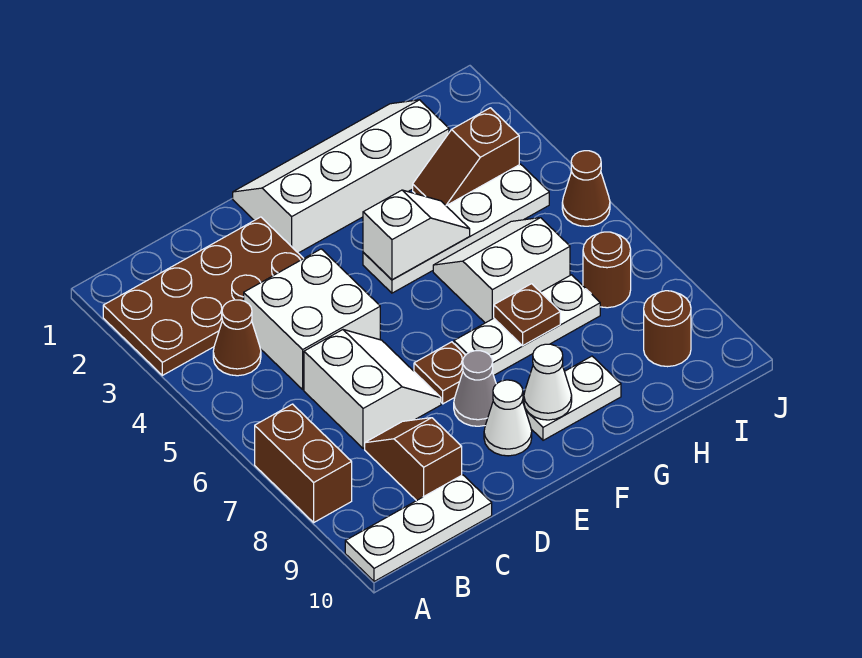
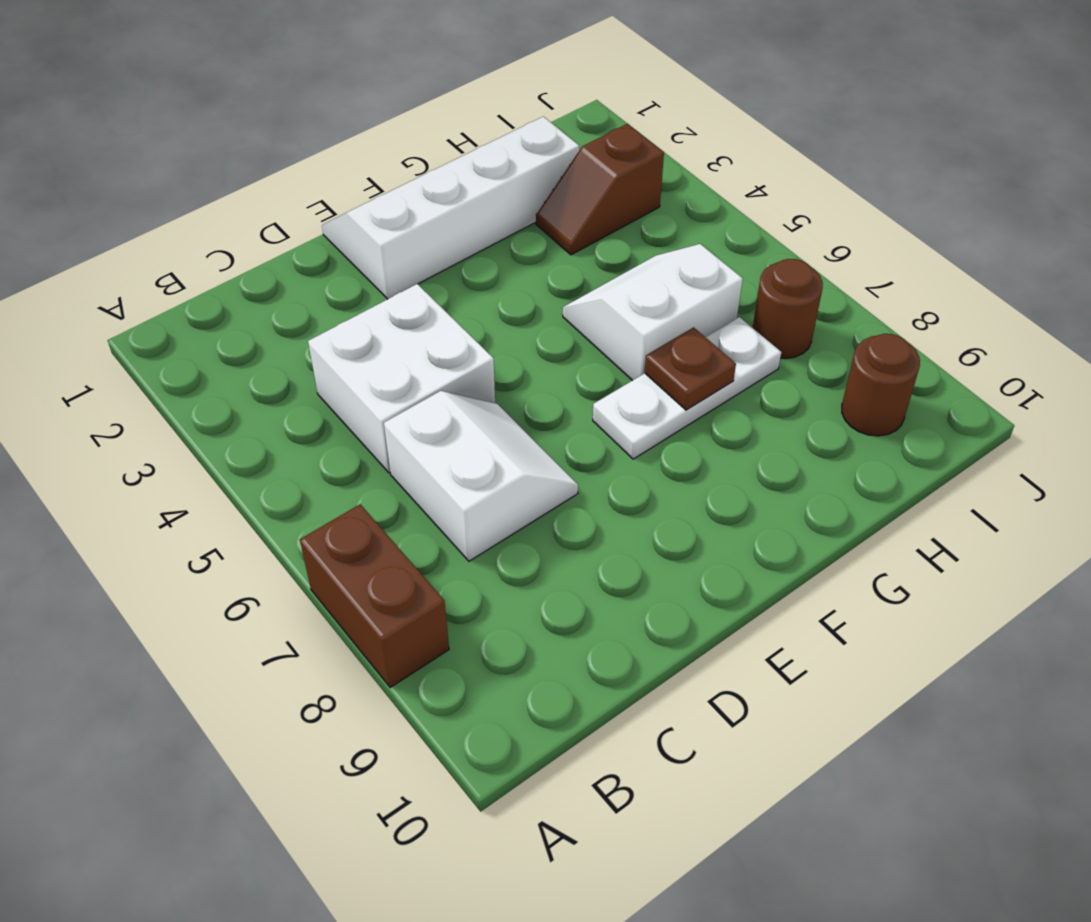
none -> brown plate A2:D3 level 1
none -> white plate A10:C10 level 1
none -> brown cone B4 level 1

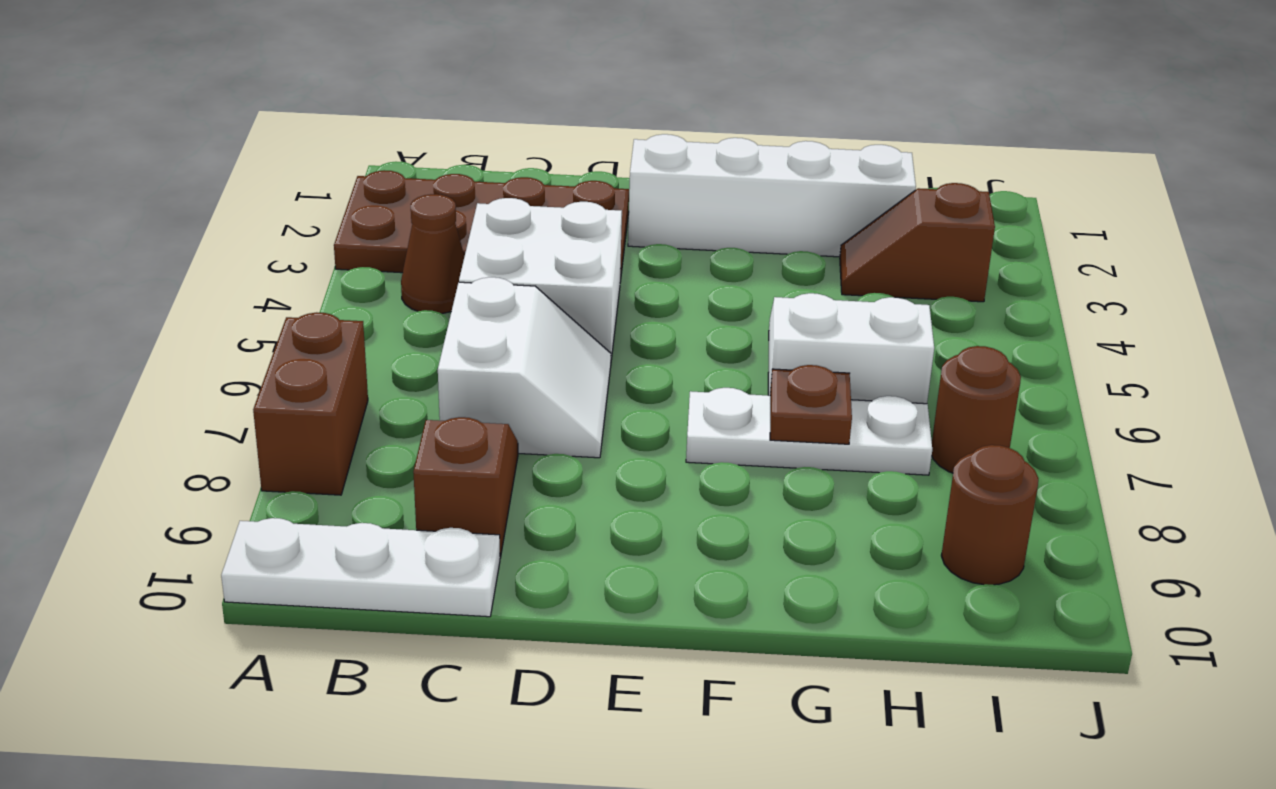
none -> brown plate E7 level 1
none -> grey cone E8 level 1
none -> white cone E9 level 1

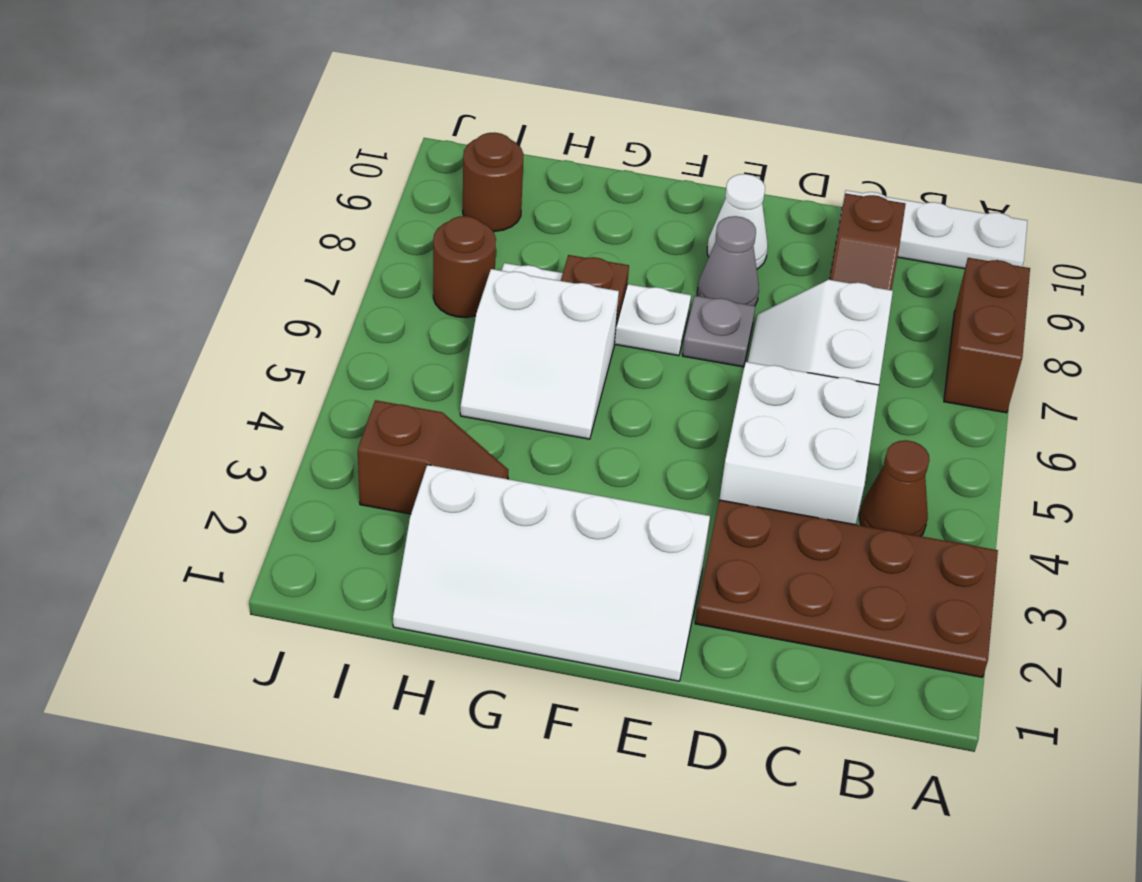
grey plate E7 level 1 -> brown plate E7 level 1
none -> white plate F4:I4 level 1
none -> white plate F9:G9 level 1
none -> brown cone J5 level 1

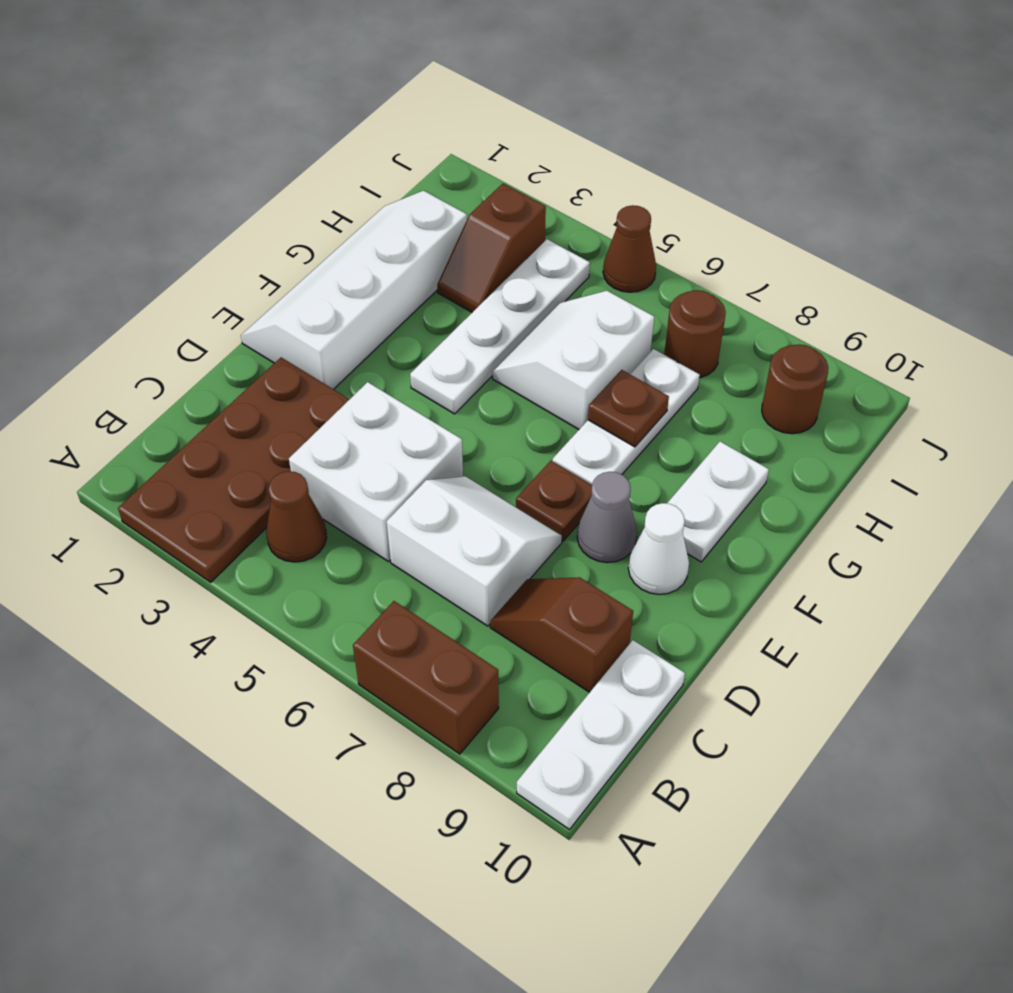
none -> white slope F4:G4 level 2 top F
none -> white cone F9 level 2

